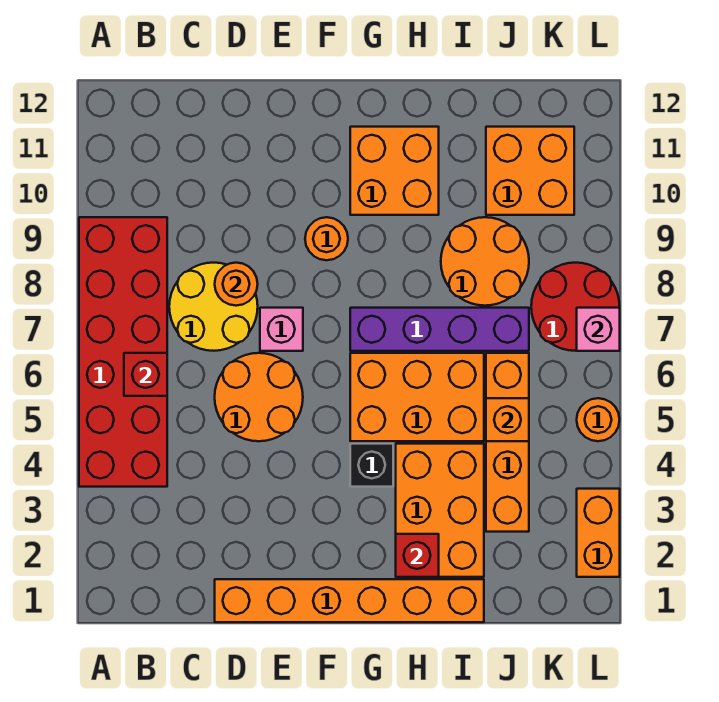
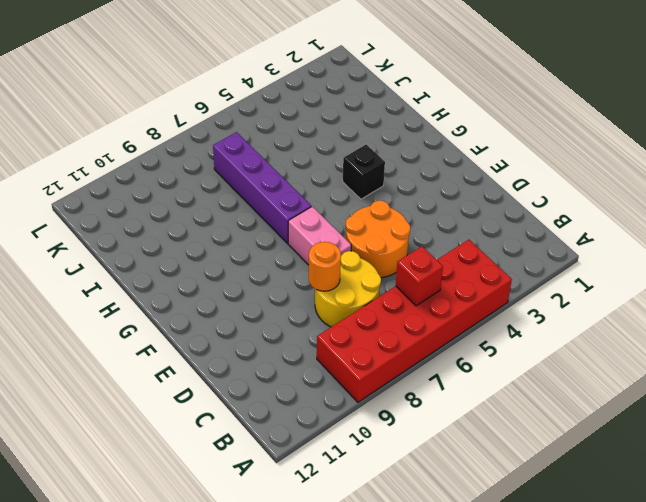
pink brick E7:F7 level 1 -> pink brick E7 level 1
none -> orange brick D1:I1 level 1
none -> orange round brick F9 level 1
none -> orange brick G5:I6 level 1

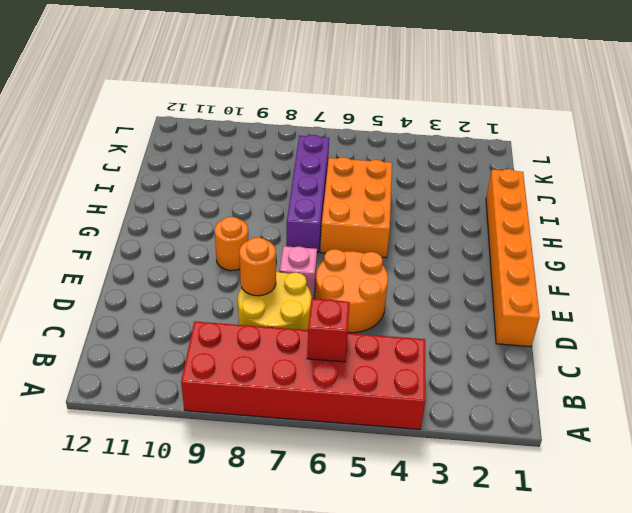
none -> black brick G4 level 1
none -> orange brick G10:H11 level 1
none -> orange brick H2:I4 level 1

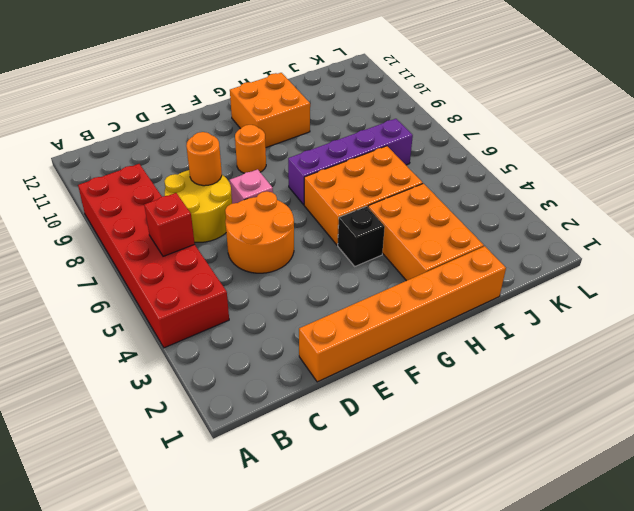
none -> orange round brick I8:J9 level 1
none -> orange brick J3:J6 level 1
none -> orange brick J10:K11 level 1

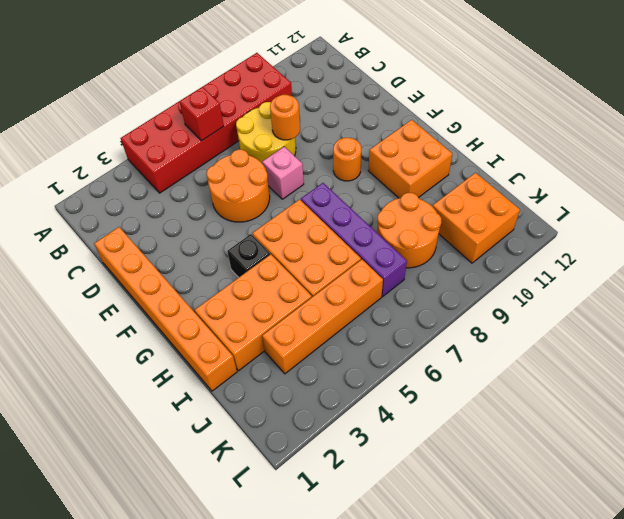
none -> red round brick K7:L8 level 1
none -> orange brick L2:L3 level 1
none -> orange round brick L5 level 1

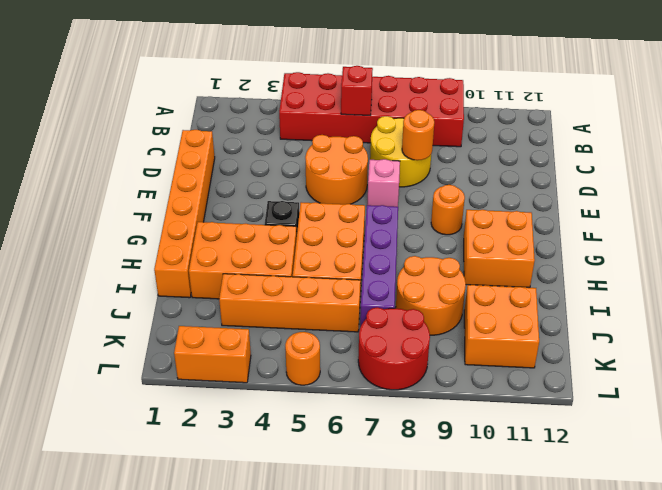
none -> red brick H2 level 2
none -> orange brick J5 level 2
none -> pink brick L7 level 2

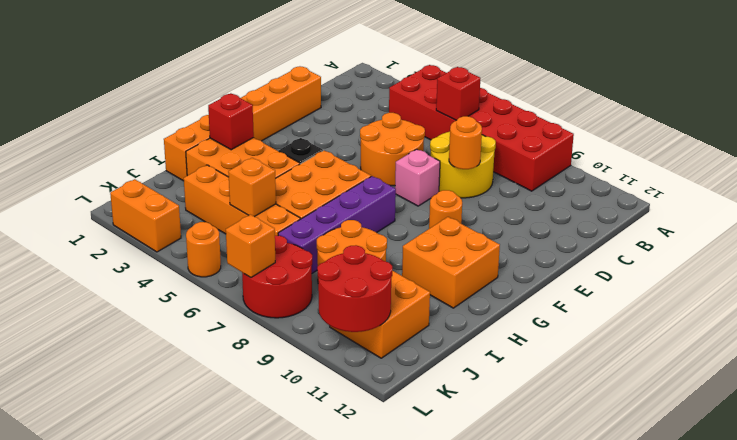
red round brick K10:L11 level 2 -> none
orange brick L7 level 2 -> pink brick L7 level 2

